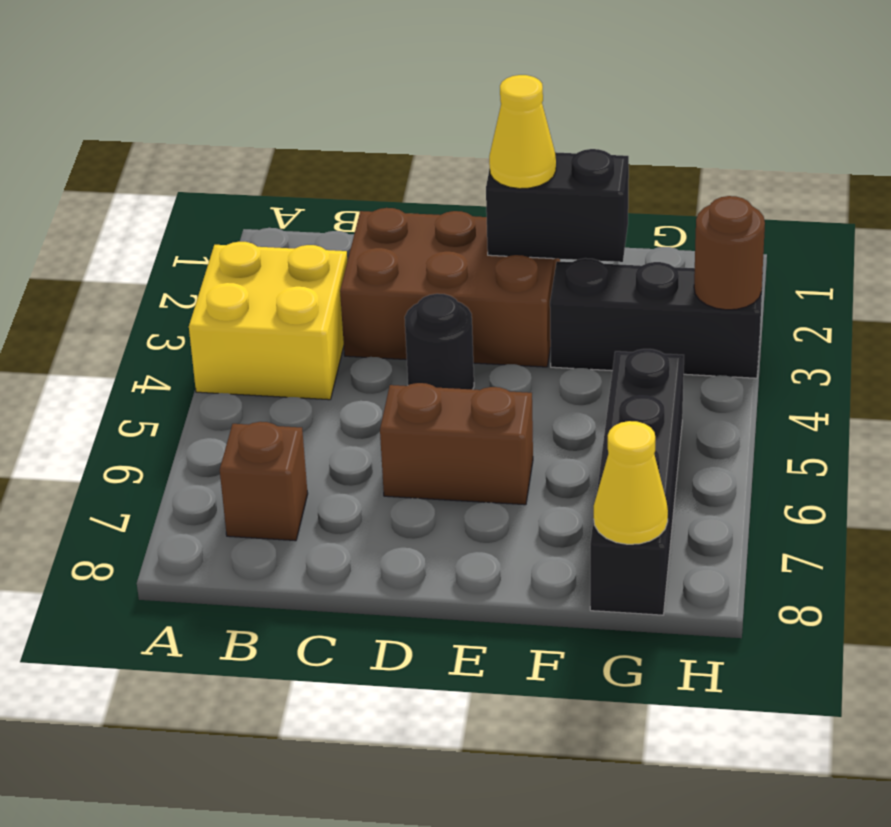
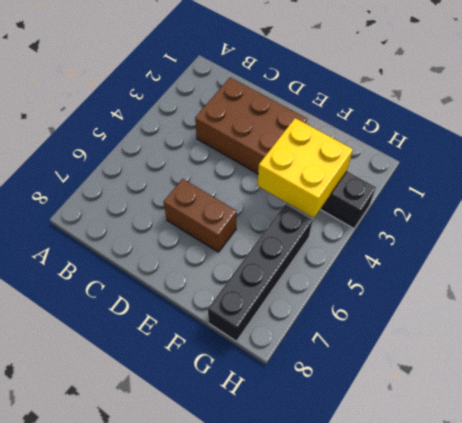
yellow brick F3:G4 level 2 -> yellow brick A3:B4 level 1
none -> brown brick B7 level 1
none -> black round brick D4 level 1

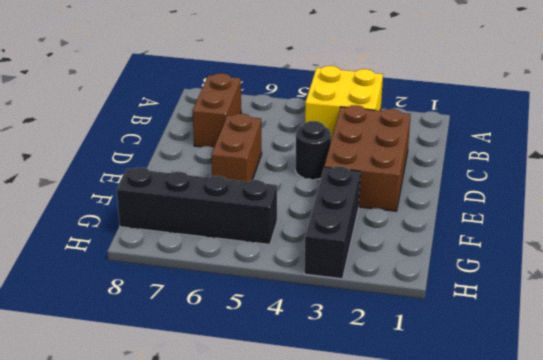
brown brick B7:C7 level 1 -> brown brick B7 level 1
none -> black brick E2:F2 level 2
none -> yellow cone G8 level 2

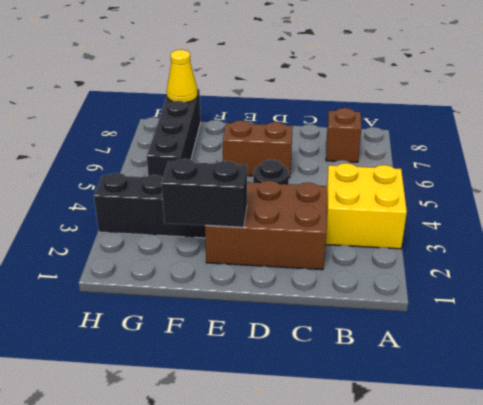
none -> brown round brick H3 level 2
none -> yellow cone E2 level 3

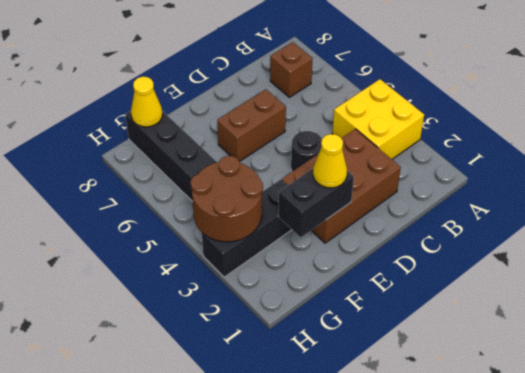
brown round brick G3:H4 level 2 -> brown round brick H3 level 2

